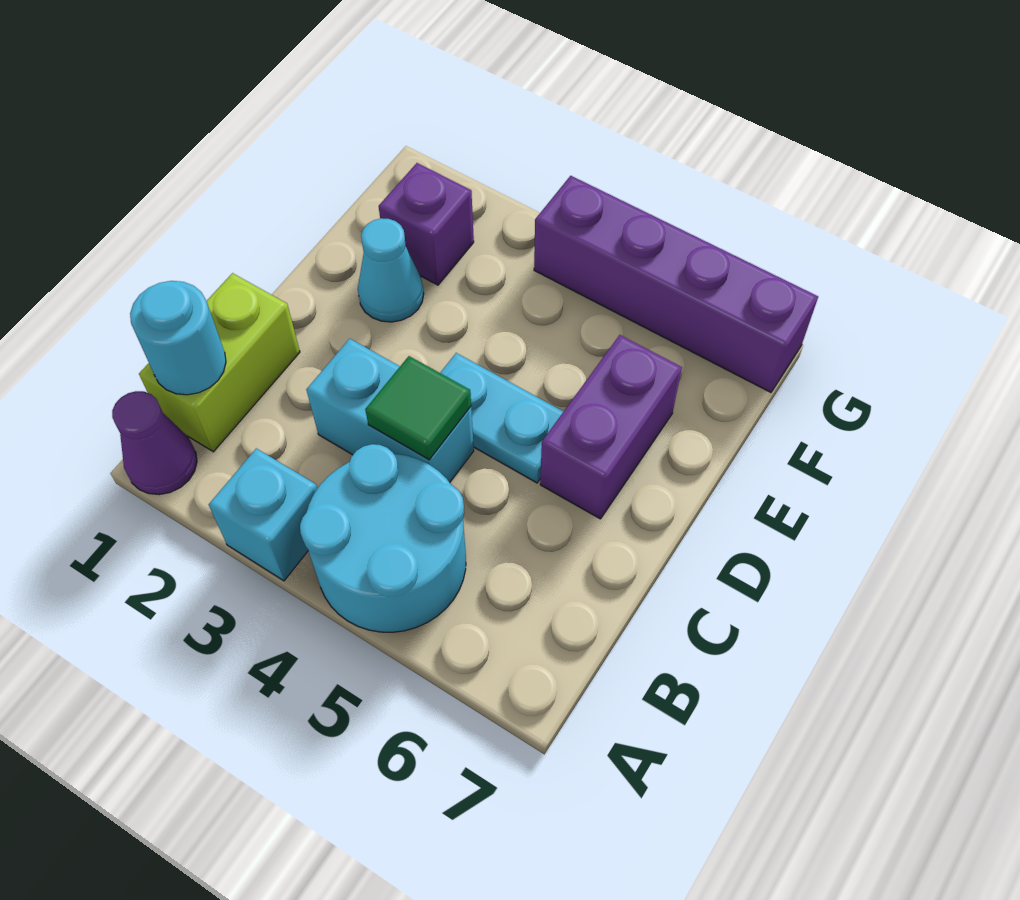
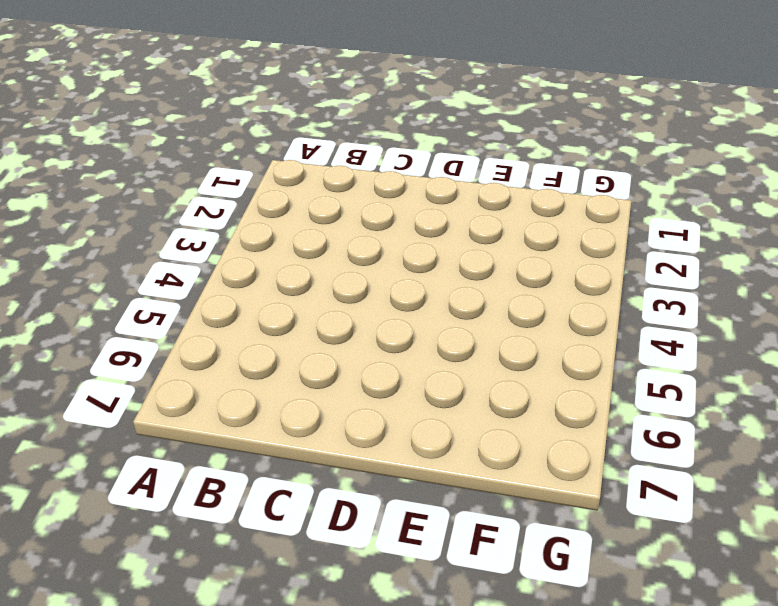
none -> purple cone A1 level 1
none -> cyan brick A3 level 1
none -> cyan round brick A4:B5 level 1

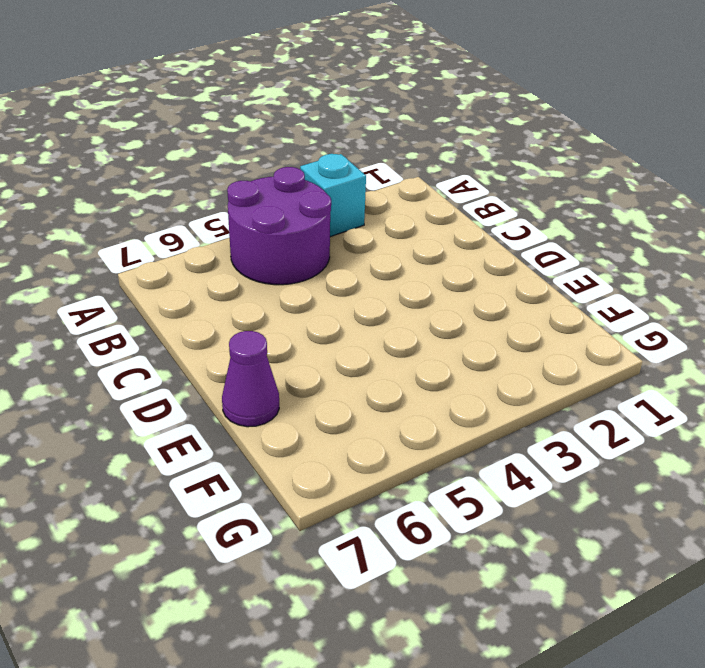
purple round brick A4:B5 level 1 -> cyan round brick A4:B5 level 1
purple cone E7 level 1 -> purple cone A1 level 1
none -> lime brick B1:C1 level 1
none -> cyan brick C3:C4 level 1
none -> cyan plate D4:D5 level 1

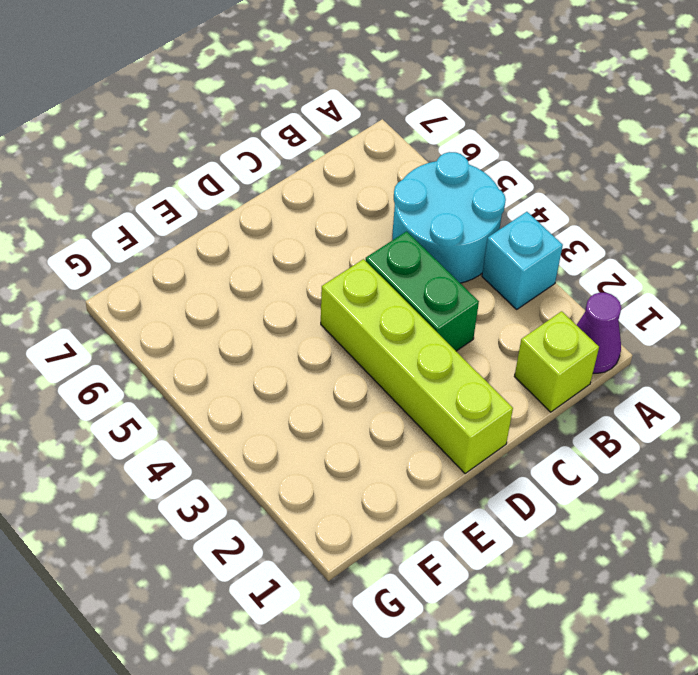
lime brick B1 level 1 -> lime brick B1:C1 level 1
green brick C3:C4 level 1 -> cyan brick C3:C4 level 1
lime brick D1:D4 level 1 -> cyan plate D4:D5 level 1
none -> purple brick D6:E6 level 1
none -> cyan cone E2 level 1
none -> purple brick F2 level 1

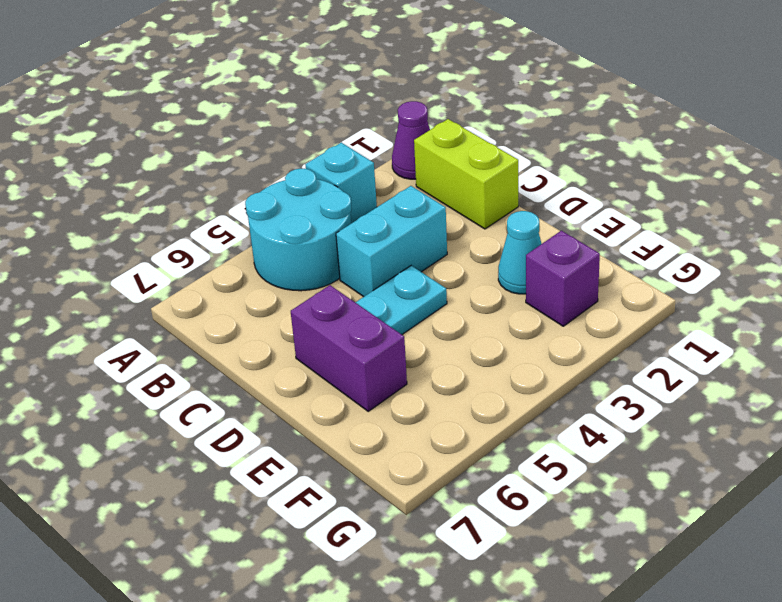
none -> purple brick G4:G7 level 1
none -> cyan round brick B1 level 2
none -> green tile C4 level 2

